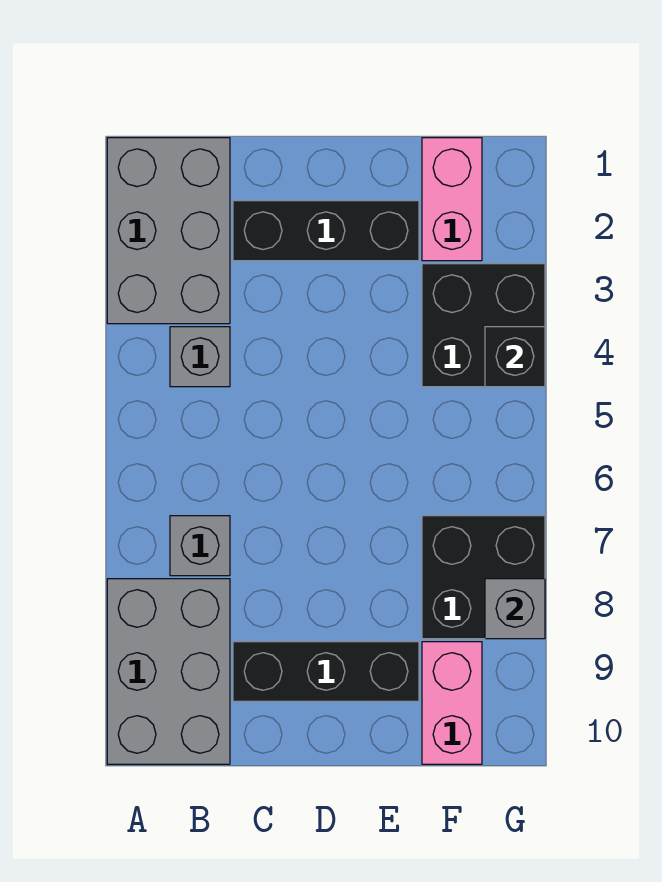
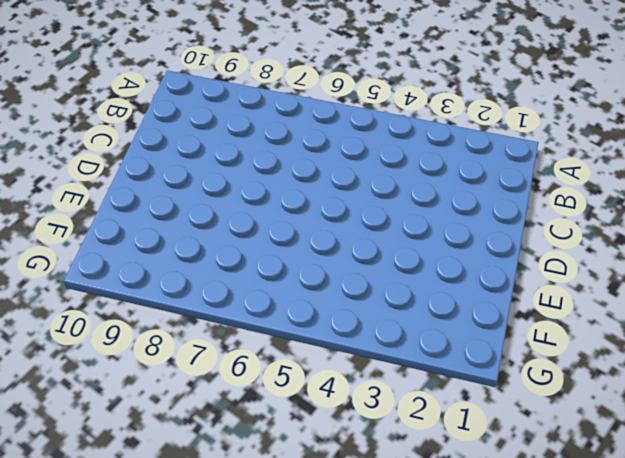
none -> grey brick A1:B3 level 1
none -> grey brick A8:B10 level 1
none -> grey brick B4 level 1

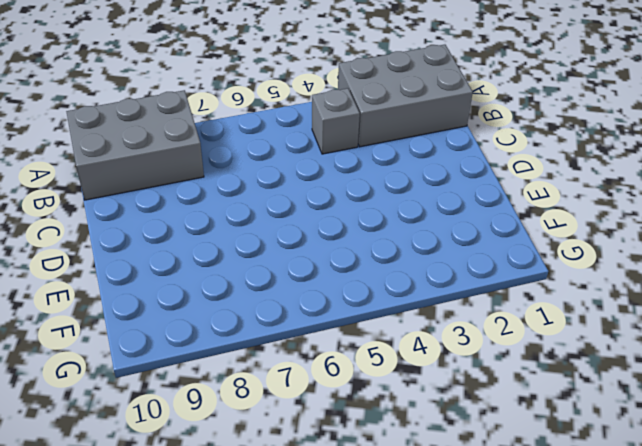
none -> grey brick B7 level 1
none -> black brick C2:E2 level 1
none -> black brick C9:E9 level 1

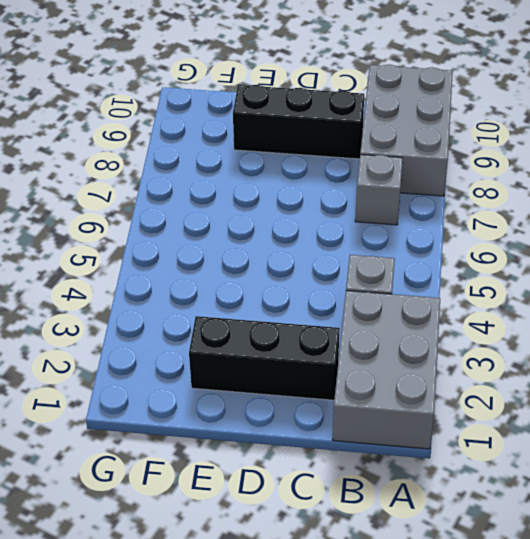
none -> pink brick F1:F2 level 1
none -> black brick F3:G4 level 1
none -> black brick F7:G8 level 1

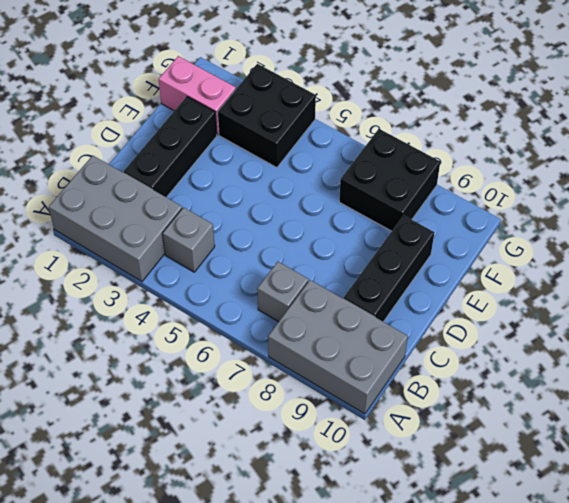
none -> pink brick F9:F10 level 1
none -> black brick G4 level 2
none -> grey brick G8 level 2

